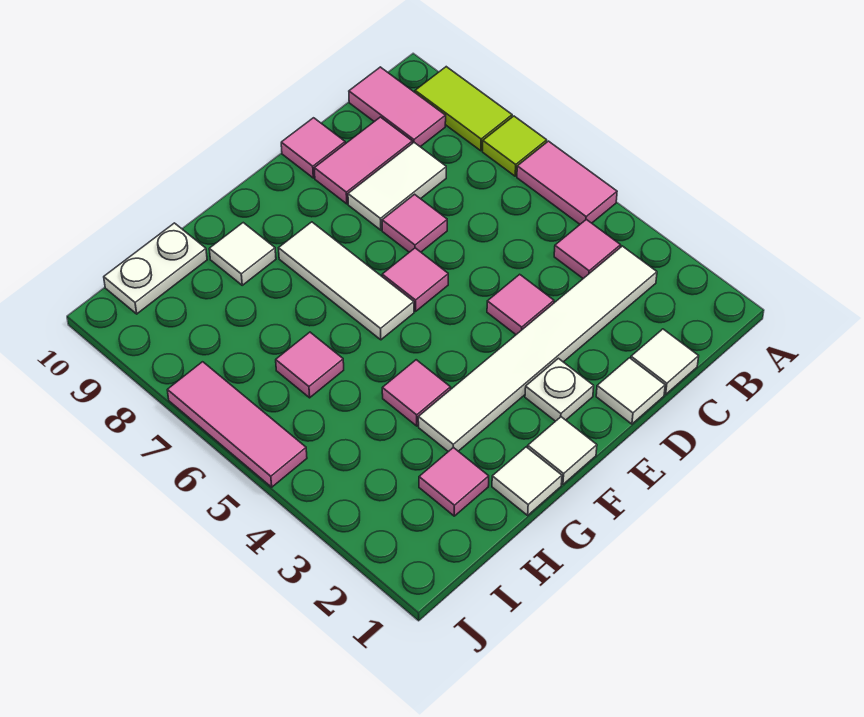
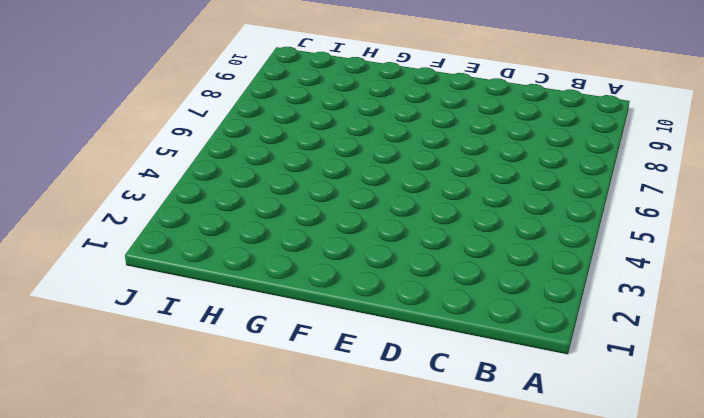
none -> pink tile A5:A6 level 1
none -> lime tile A7 level 1
none -> lime tile A8:A9 level 1

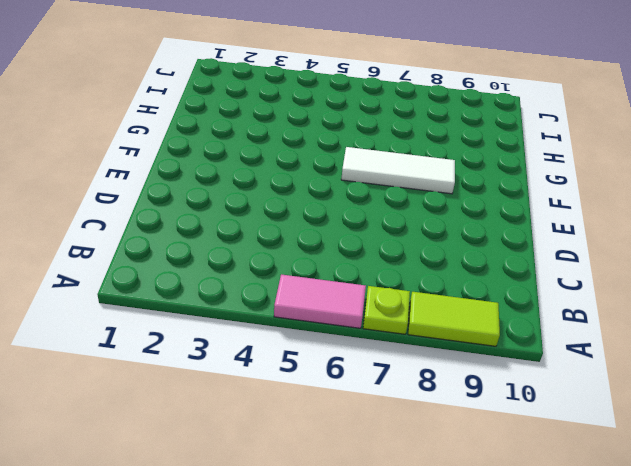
lime plate A7 level 1 -> lime tile A7 level 1
none -> white tile B3:G3 level 1
none -> pink tile B4 level 1
none -> pink tile B9:B10 level 1

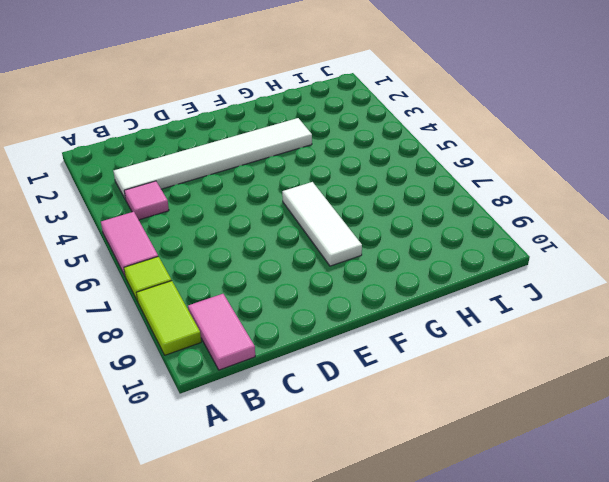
none -> white tile C1 level 1
none -> white tile C8:D8 level 1
none -> pink tile C9:D9 level 1

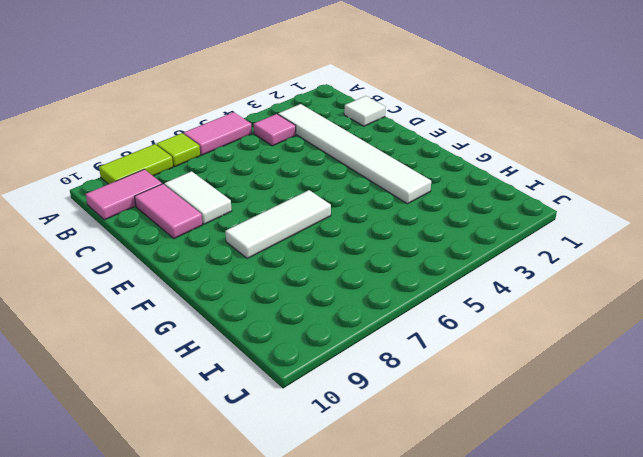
none -> white tile D1 level 1
none -> pink tile D4 level 1
none -> pink tile D7 level 1

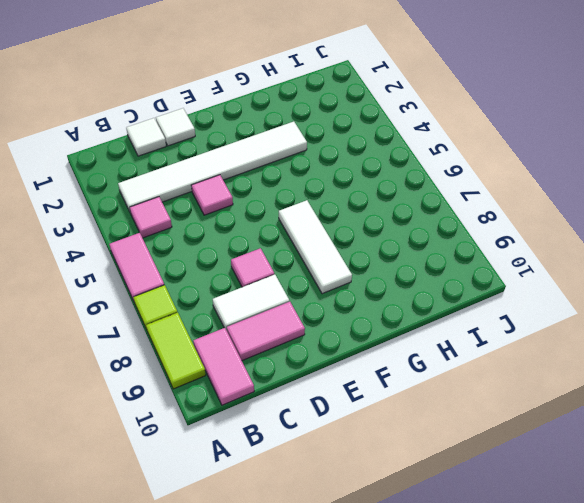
none -> pink tile D10 level 1
none -> white plate E2 level 1
none -> pink tile E6 level 1

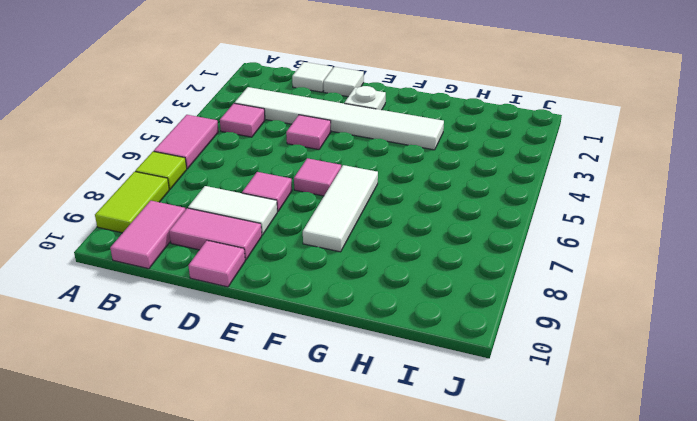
none -> white tile F1 level 1
none -> white tile G1 level 1
none -> pink tile G4 level 1

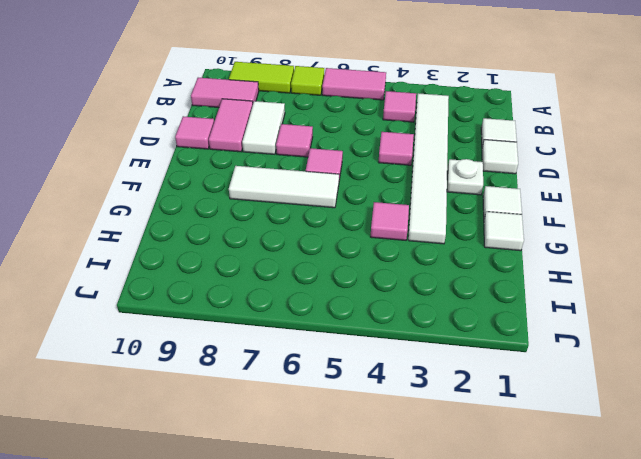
none -> white tile G9 level 1
none -> pink tile H2 level 1
none -> pink tile H6 level 1

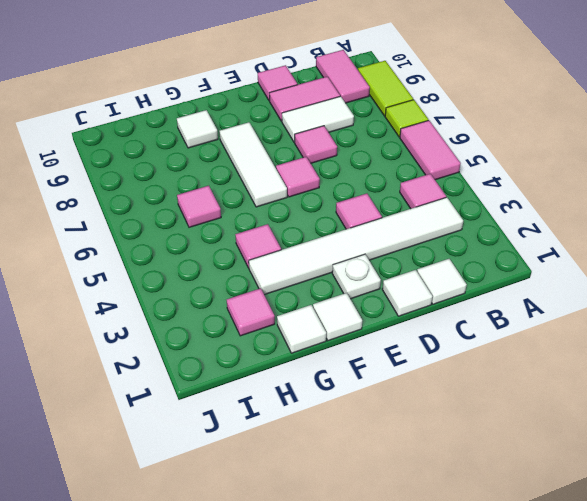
none -> white plate H10:I10 level 1
none -> pink tile J5:J7 level 1

